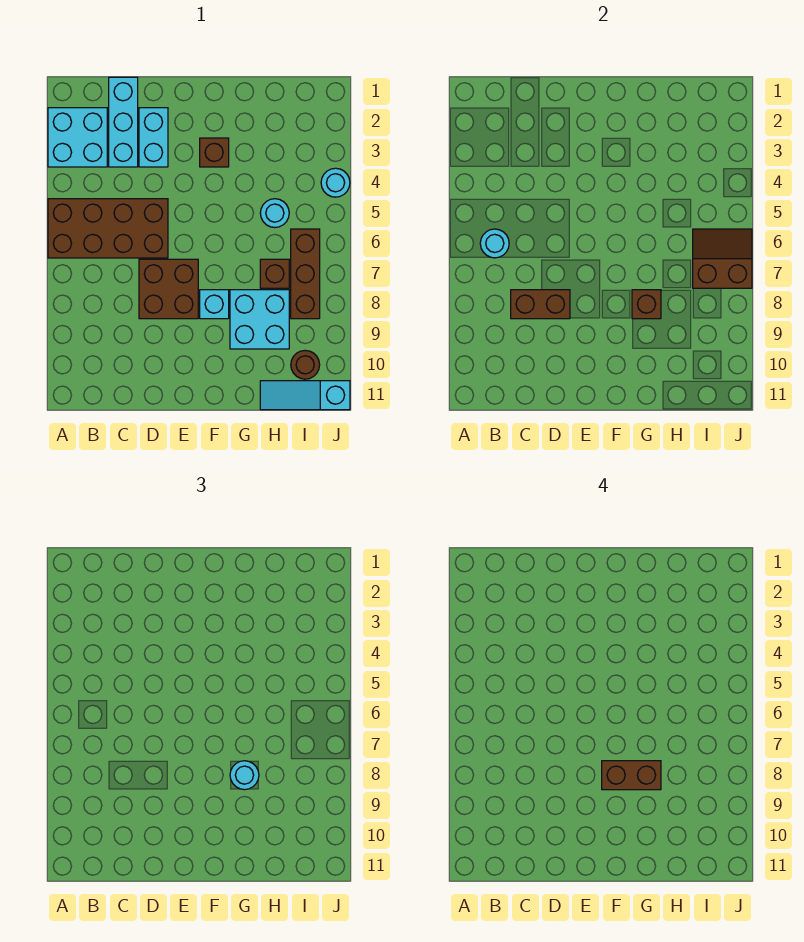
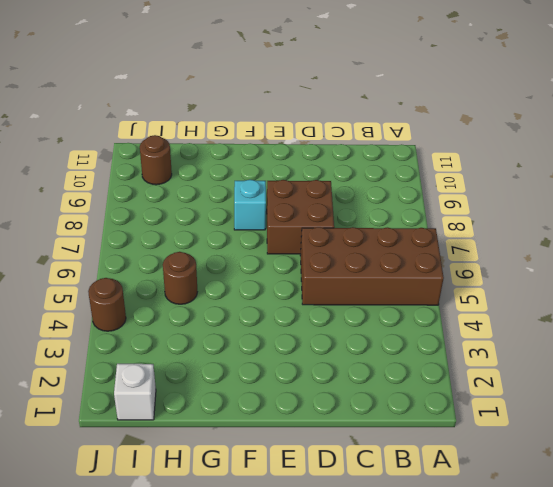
brown round brick H5 level 1 -> cyan round brick H5 level 1
white brick I1 level 1 -> none
brown round brick J4 level 1 -> cyan round brick J4 level 1
none -> cyan brick A2:B3 level 1
none -> cyan brick C1:C3 level 1
none -> cyan brick D2:D3 level 1

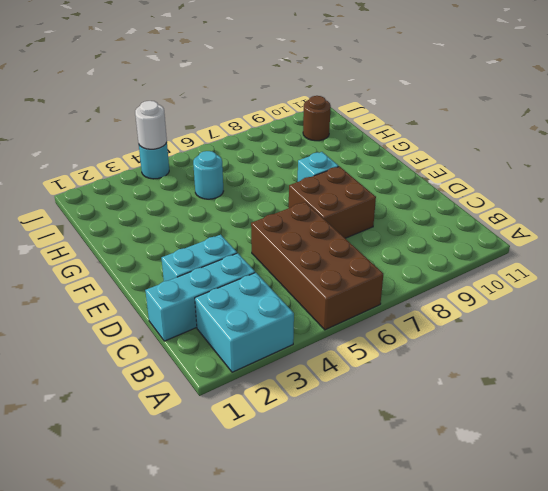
white round brick J4 level 2 -> none
none -> brown brick F3 level 1
none -> cyan brick G8:H9 level 1
none -> brown brick H7 level 1

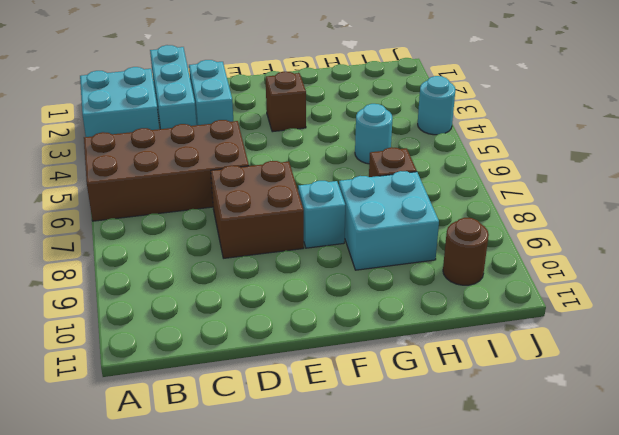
none -> cyan slope H11:J11 level 1 top J
none -> brown brick I6:I8 level 1
none -> cyan round brick B6 level 2

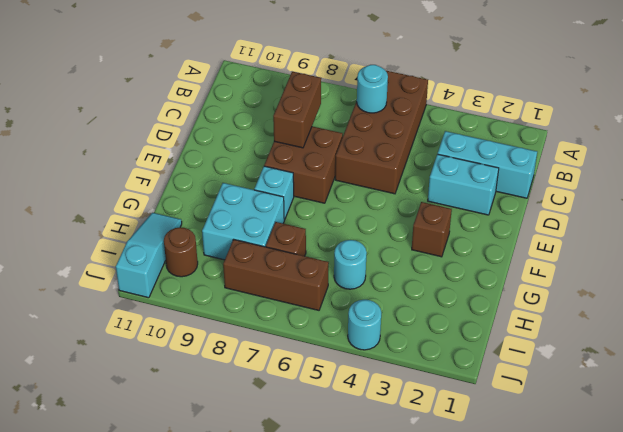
none -> cyan brick A2:B3 level 1
none -> brown brick G8 level 2
none -> brown slope I6:J7 level 2 top 7

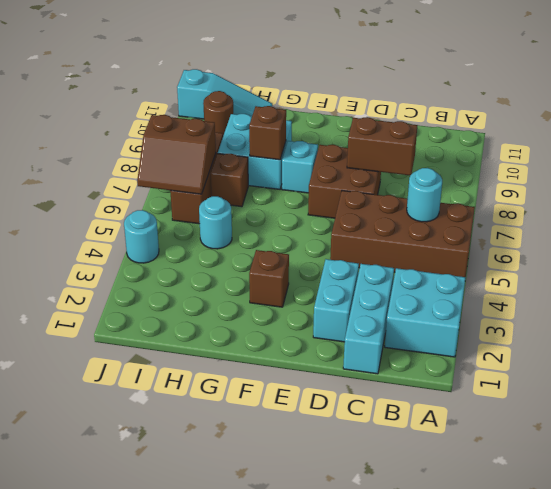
none -> cyan round brick G8 level 3
none -> brown brick F8:G8 level 4

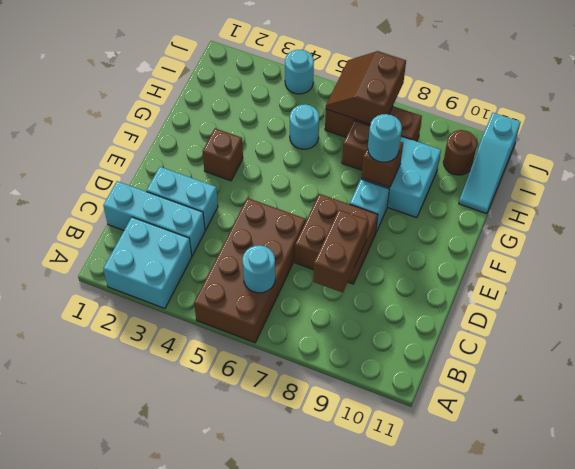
none -> brown brick F8:G8 level 4

